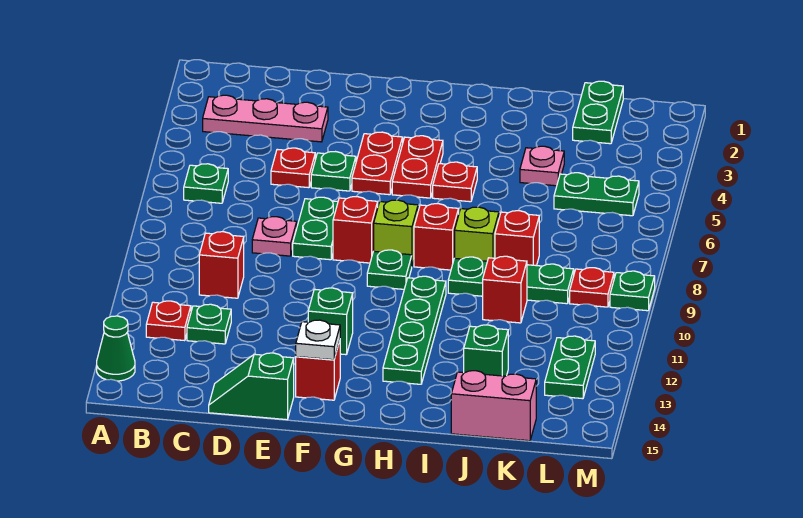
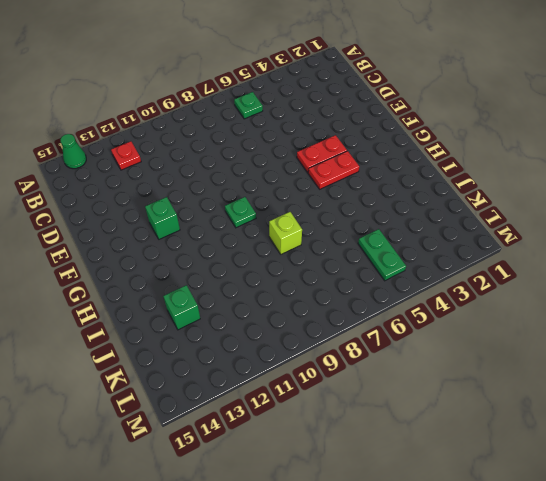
none -> pink plate B3:D3 level 1
none -> red brick C10 level 1
none -> green plate C12 level 1
none -> red plate D5 level 1

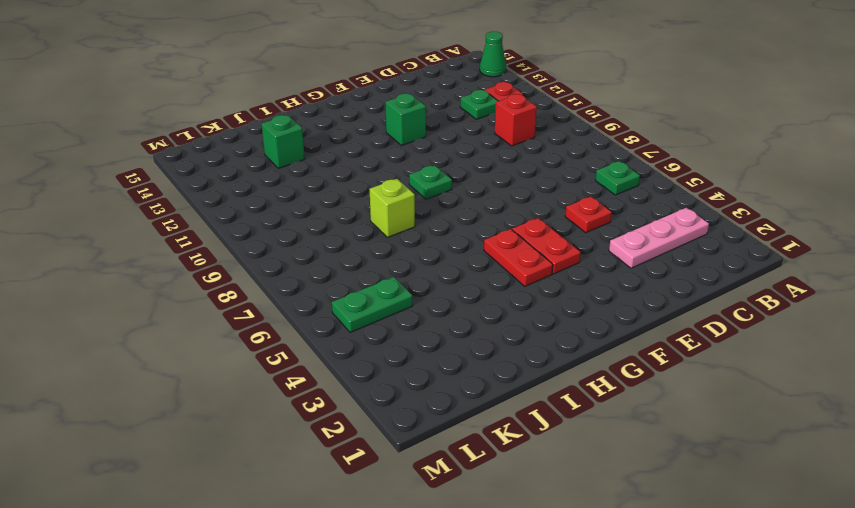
none -> pink plate D8 level 1
none -> green slope D15:E15 level 1 top E
none -> green plate E5 level 1
none -> green plate E7:E8 level 1

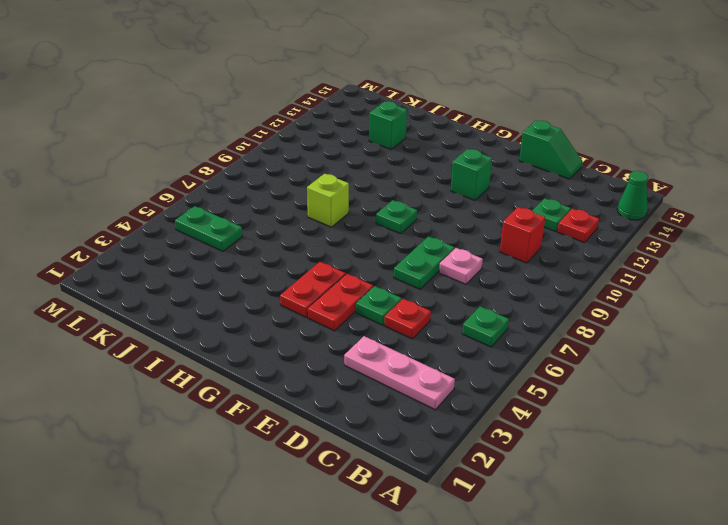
none -> red brick F8 level 1
none -> red brick F14 level 1
none -> lime brick G8 level 1
none -> red plate H5 level 1

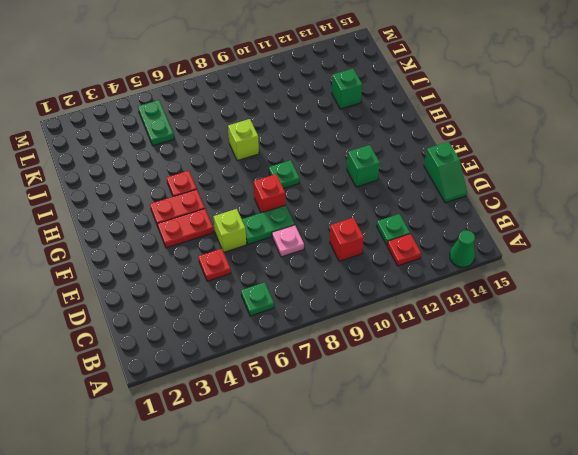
lime brick E6 level 1 -> lime brick G8 level 1
none -> pink plate B3:D3 level 1
none -> green plate E5 level 1
none -> red brick F14 level 1
none -> red brick H8 level 1

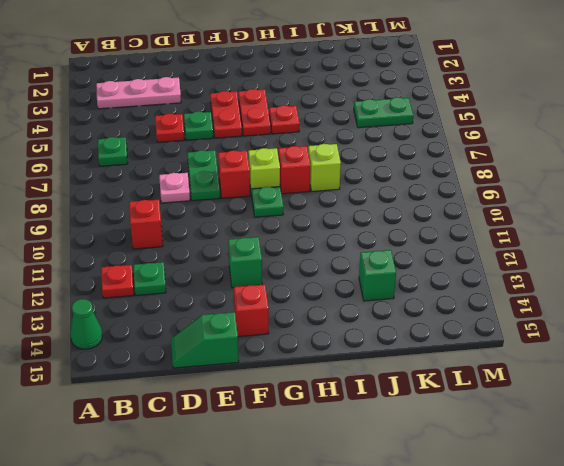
none -> green plate H10:H13 level 1
none -> green plate I9:K9 level 1
none -> pink plate J4 level 1
none -> red brick J8 level 1

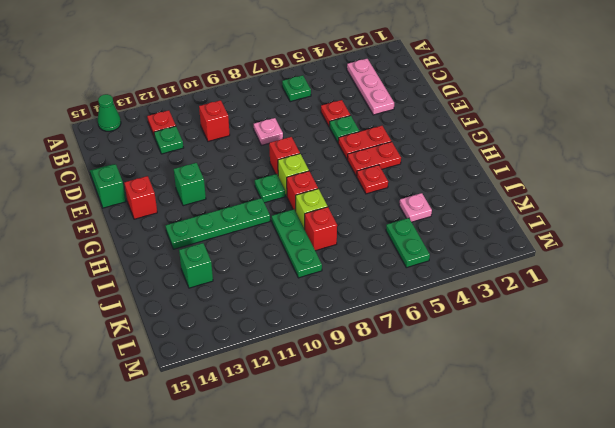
none -> green plate E7:E8 level 1
none -> red brick J10 level 1
none -> pink brick J15:K15 level 1
none -> green plate K1:K2 level 1

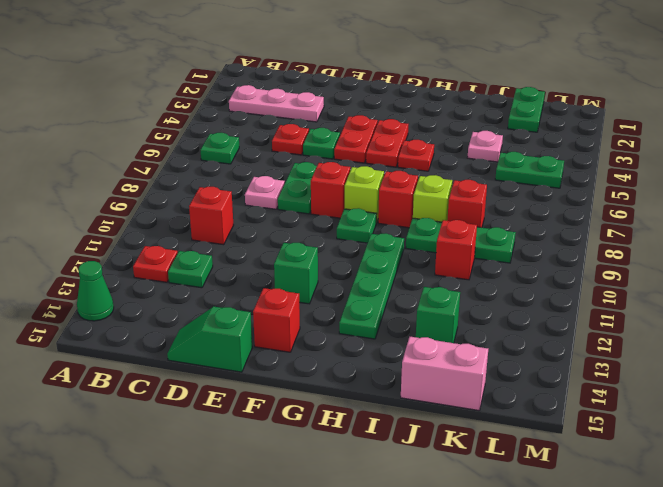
none -> red plate L9 level 1
none -> green plate L12:L13 level 1
none -> green plate M9 level 1
none -> white plate F14 level 2

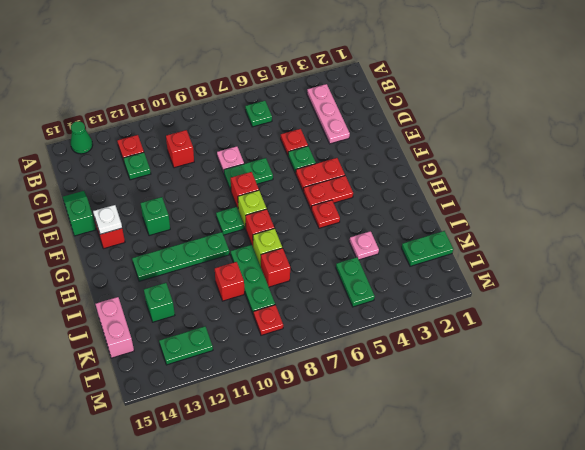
none -> green plate M9 level 1

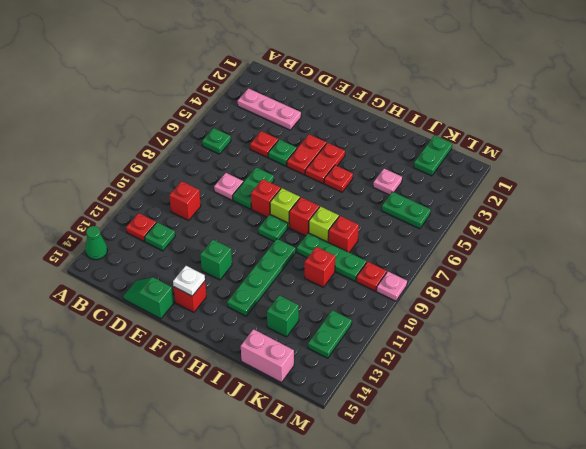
pink plate M9 level 1 -> green plate M9 level 1

